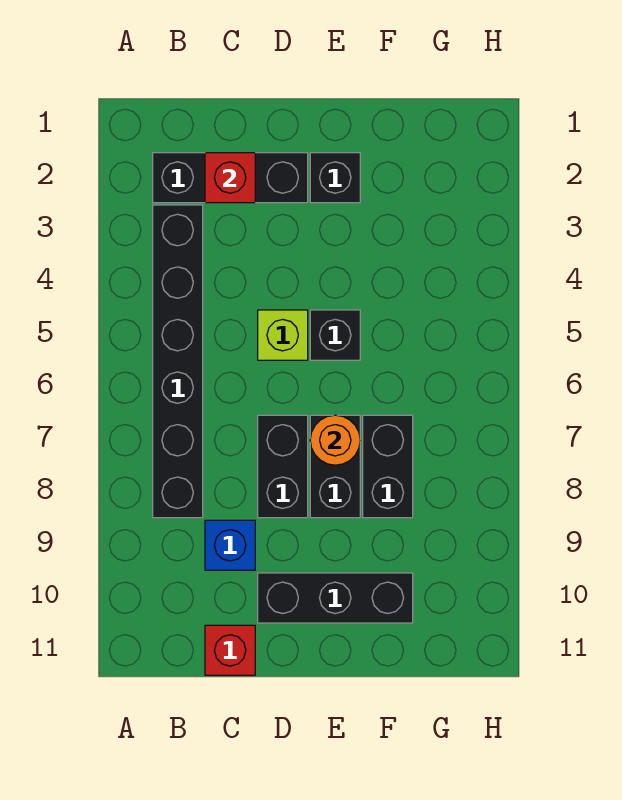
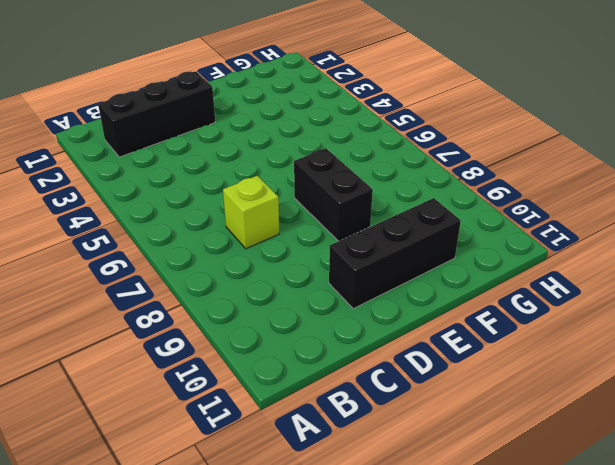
lime brick C7 level 1 -> lime brick D5 level 1
none -> black brick B3:B8 level 1
none -> blue brick C9 level 1
none -> red brick C11 level 1

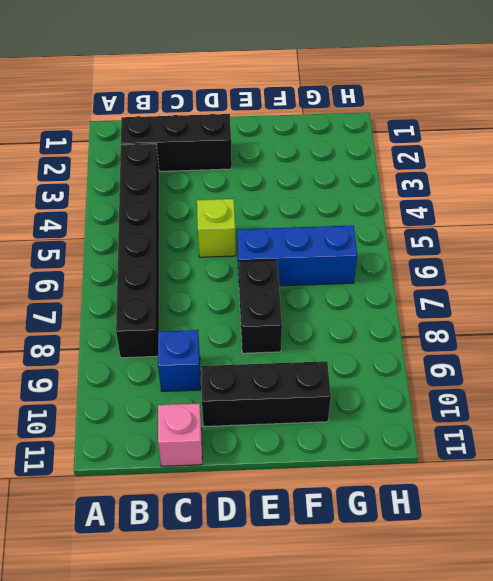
pink brick C11 level 1 -> red brick C11 level 1
blue brick E6:G6 level 1 -> none
none -> black brick D7:D8 level 1
none -> black brick E2 level 1
none -> black brick E5 level 1

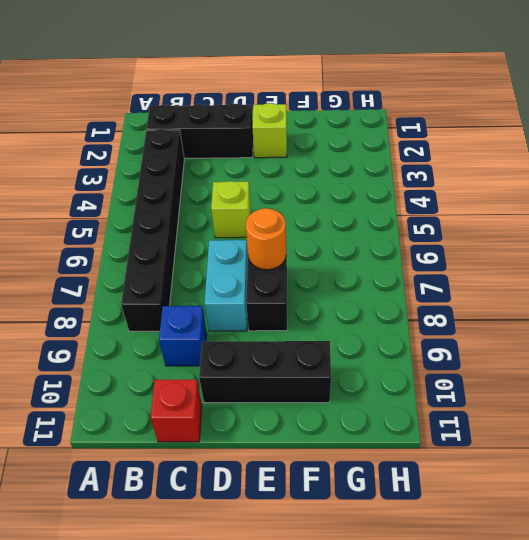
cyan brick D7:D8 level 1 -> black brick D7:D8 level 1
lime brick E2 level 1 -> black brick E2 level 1
none -> black brick E5 level 1
none -> black brick F7:F8 level 1
none -> red brick C2 level 2

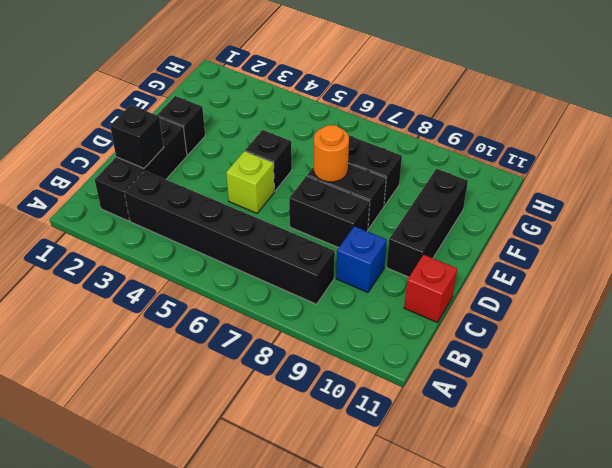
black brick C2 level 2 -> red brick C2 level 2

